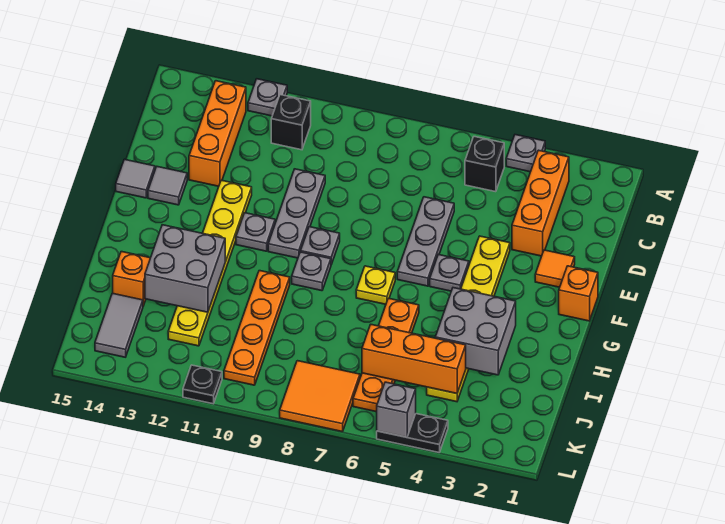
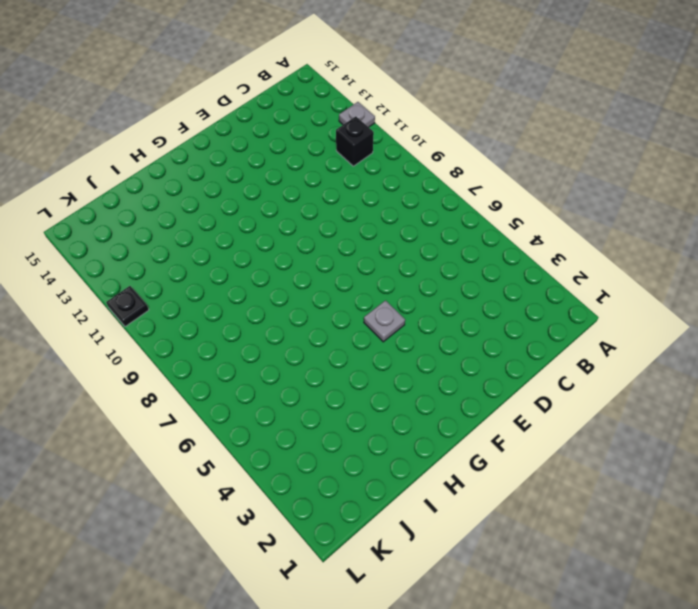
none -> grey plate A4 level 1
none -> orange brick B3:D3 level 1
none -> black brick B5 level 1
none -> orange brick B13:D13 level 1

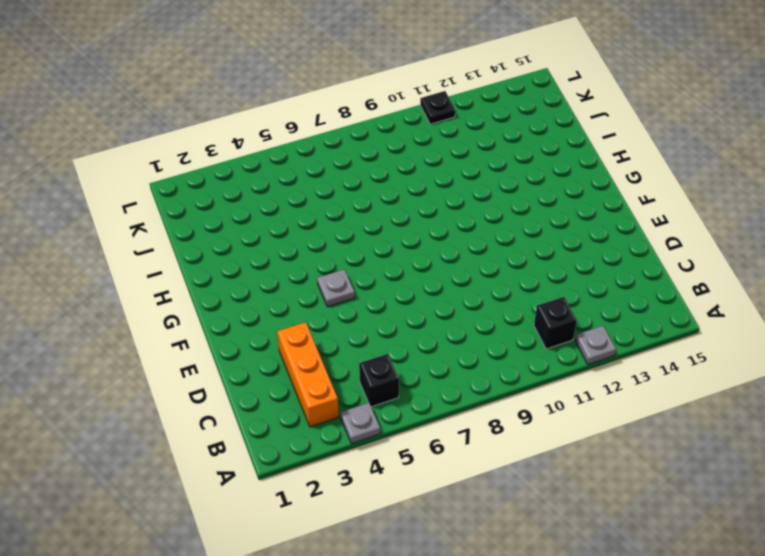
none -> orange brick B13:D13 level 1
none -> grey plate D6:F6 level 1
none -> grey plate D10:F10 level 1
none -> orange tile E2 level 1

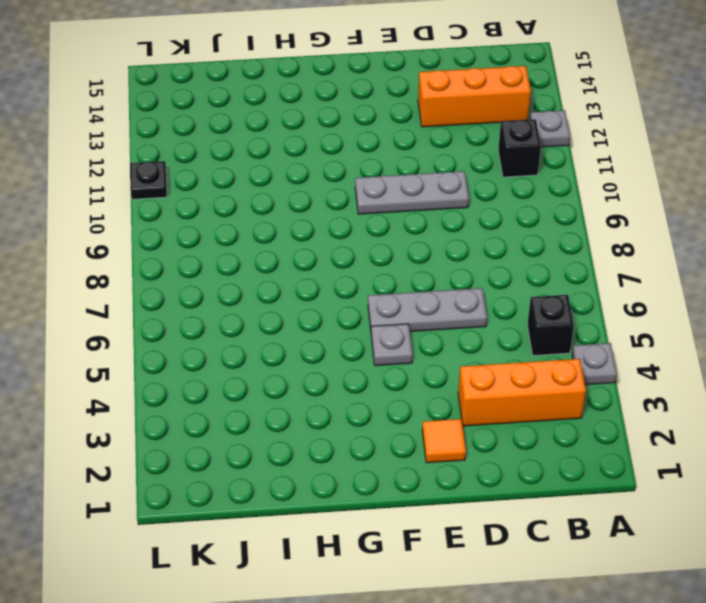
none -> yellow plate E4:J4 level 1
none -> yellow plate E12:J12 level 1
none -> grey tile E14 level 1
none -> grey tile E15 level 1

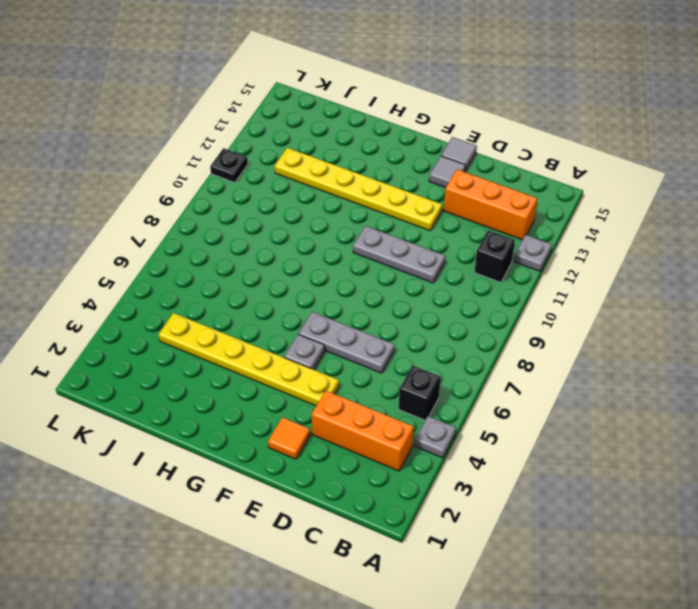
none -> orange brick F1 level 1
none -> grey plate F9 level 1
none -> grey plate F11 level 1
none -> yellow plate G7 level 1

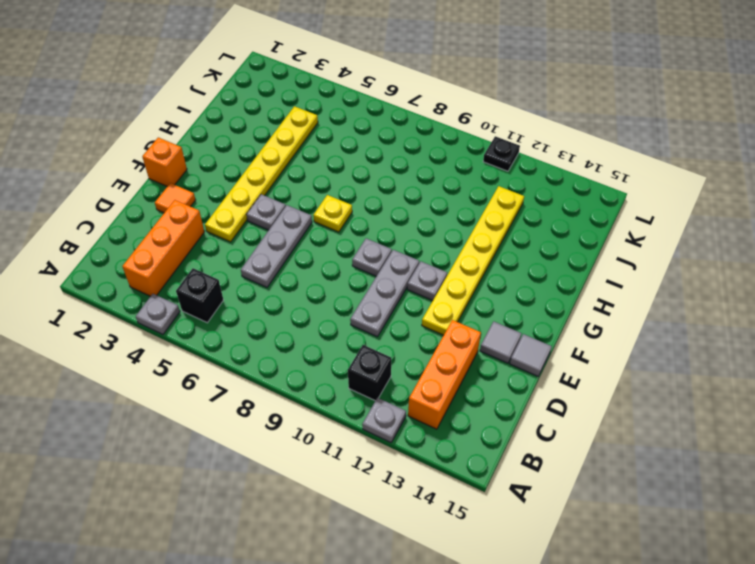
none -> grey plate G9 level 1
none -> orange plate H6:K6 level 1
none -> orange plate H10:K10 level 1
none -> orange brick I14 level 1

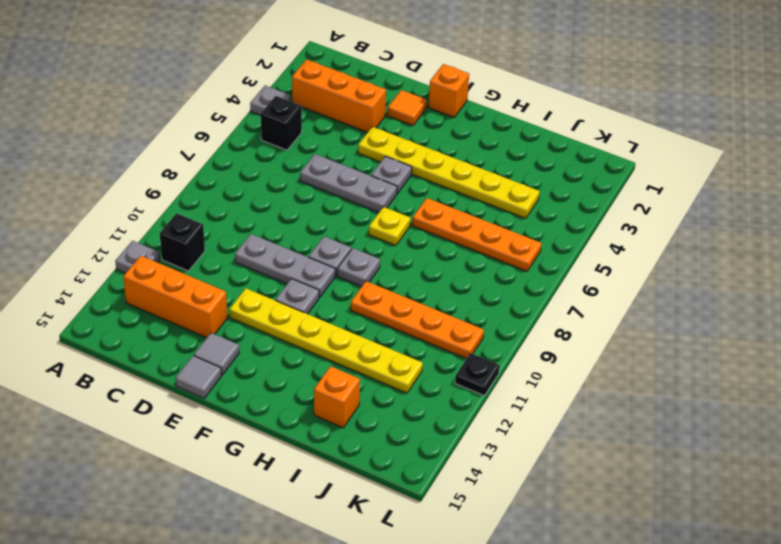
none -> grey tile J14:K14 level 1
none -> orange tile K7:L8 level 1
none -> black plate L4:L5 level 1
none -> grey brick H3:I4 level 2

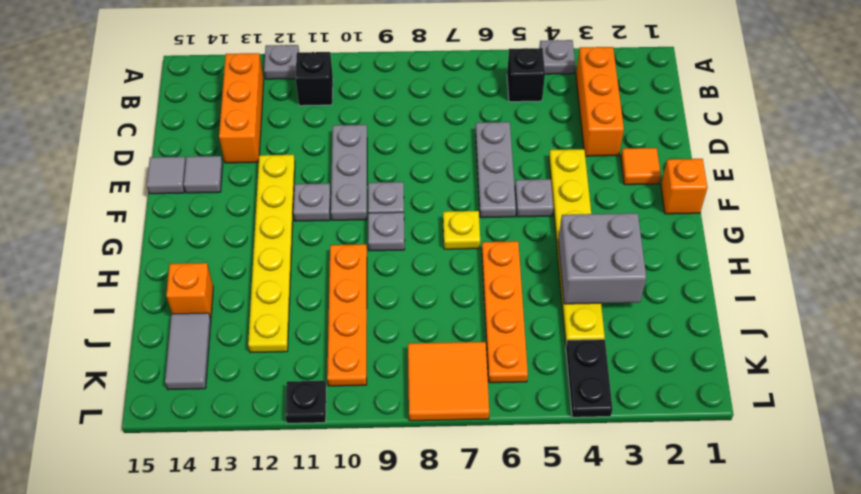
black plate K4:L4 level 1 -> black plate L4:L5 level 1
none -> grey brick H12:I13 level 2
none -> orange brick J4:J6 level 2
none -> grey brick L5 level 2

